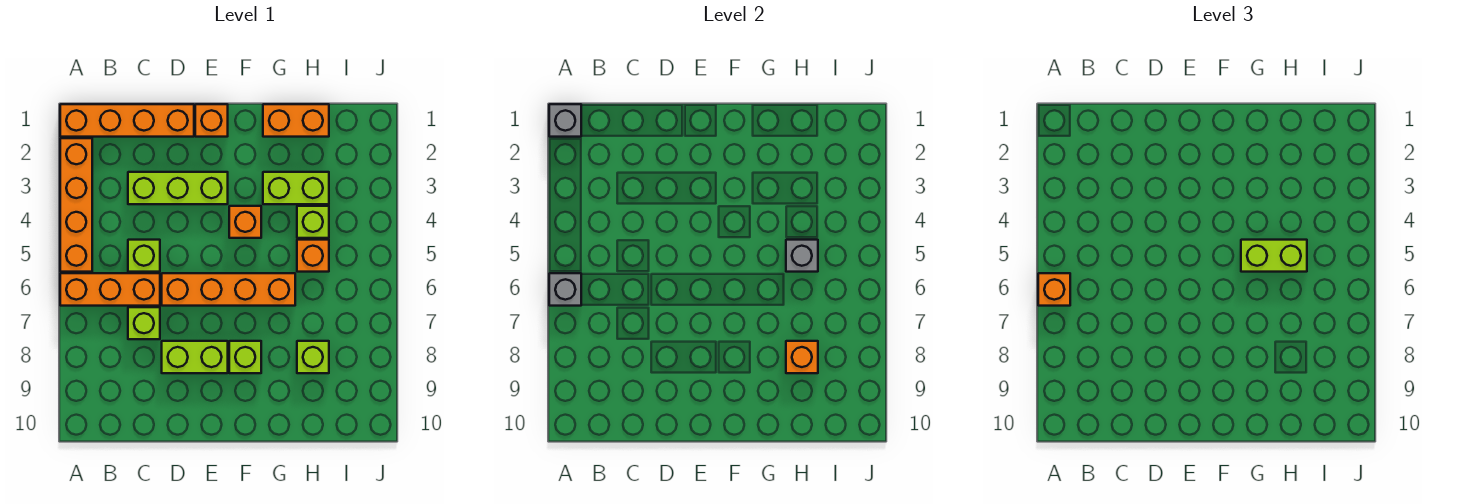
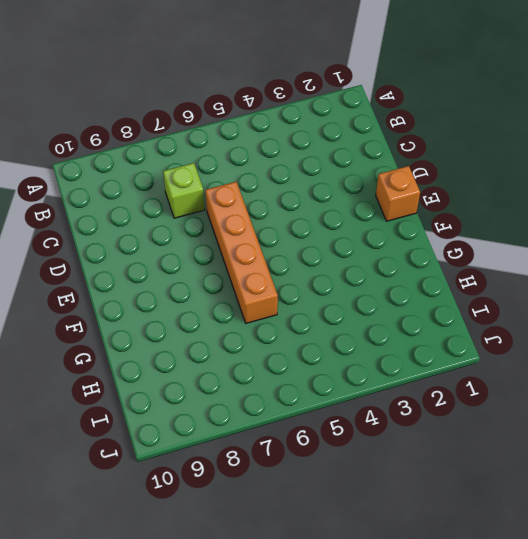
none -> orange brick A1:D1 level 1
none -> orange brick A2:A5 level 1
none -> orange brick A6:C6 level 1

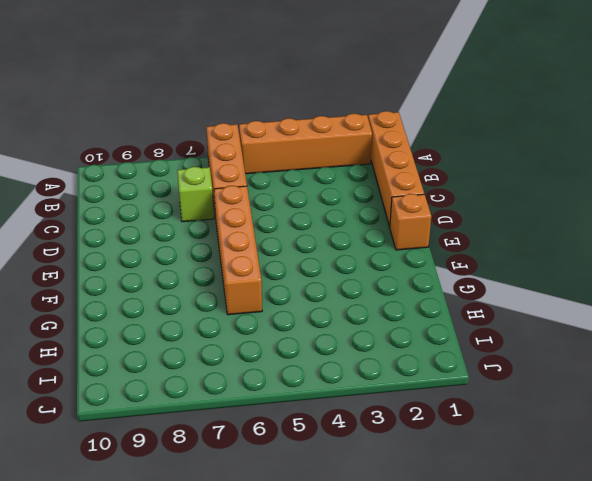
none -> lime brick C3:E3 level 1
none -> lime brick C5 level 1
none -> lime brick D8:E8 level 1

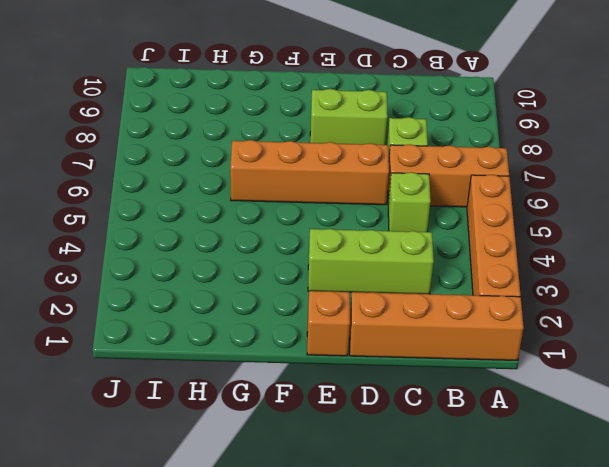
none -> orange brick F4 level 1
none -> lime brick F8 level 1
none -> orange brick G1:H1 level 1

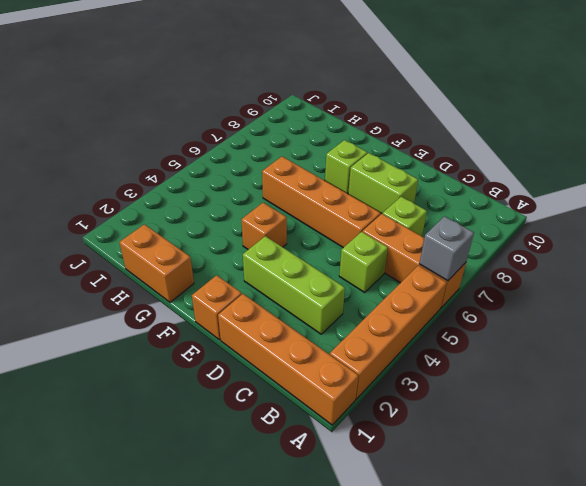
none -> lime brick G3:H3 level 1
none -> lime brick H4 level 1
none -> orange brick H5 level 1

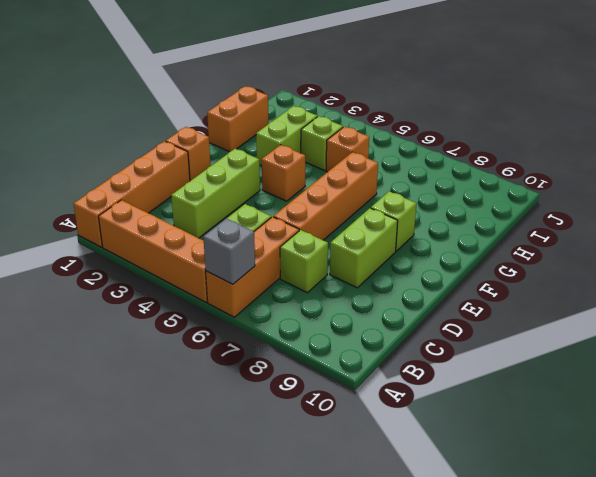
none -> lime brick H8 level 1
none -> grey brick A1 level 2
none -> grey brick H5 level 2

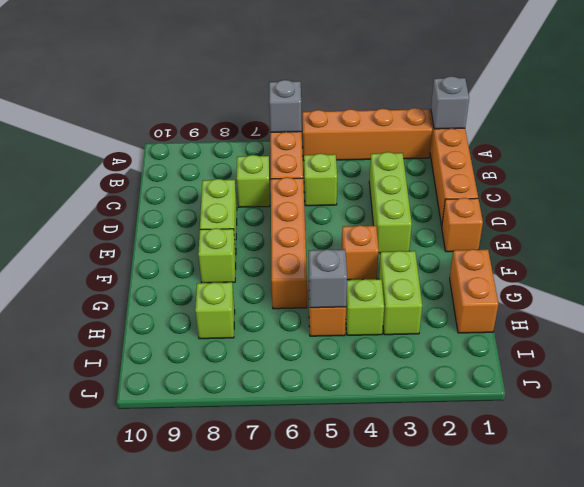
none -> orange brick H8 level 2
none -> orange brick A6 level 3
none -> lime brick G5:H5 level 3

